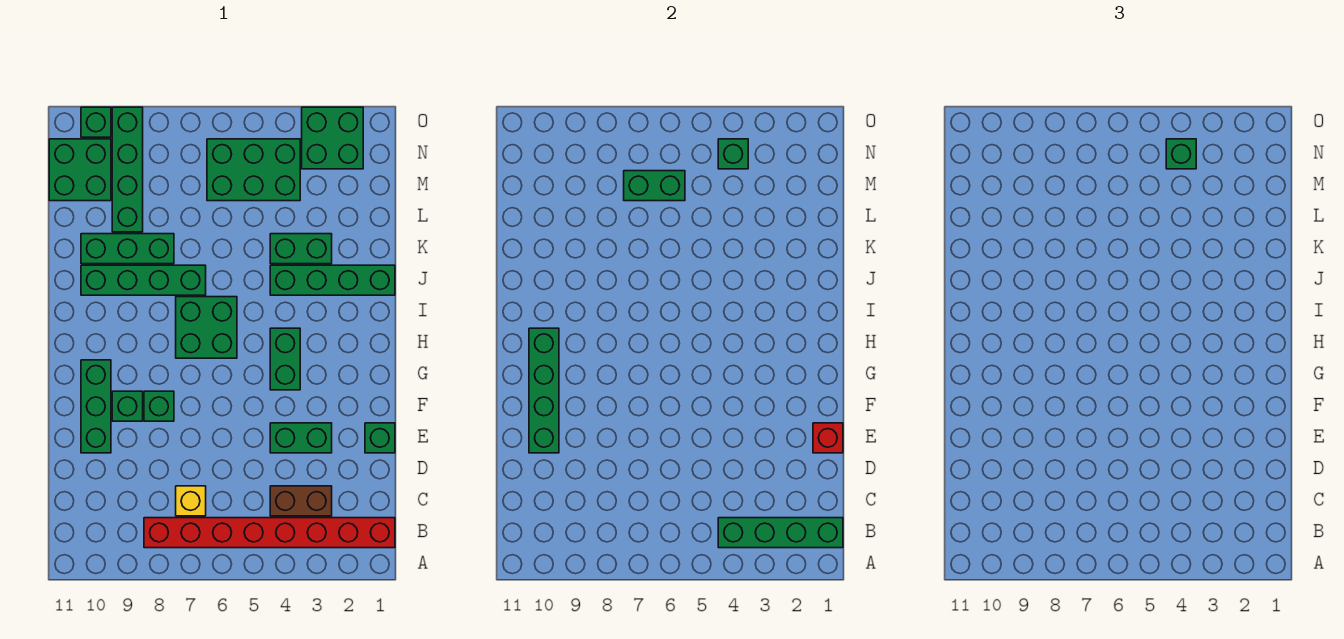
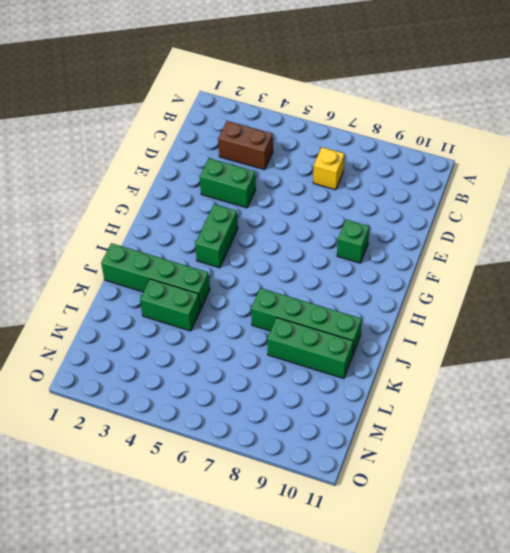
none -> red brick B1:B8 level 1
none -> green brick E1 level 1
none -> green brick E10:G10 level 1

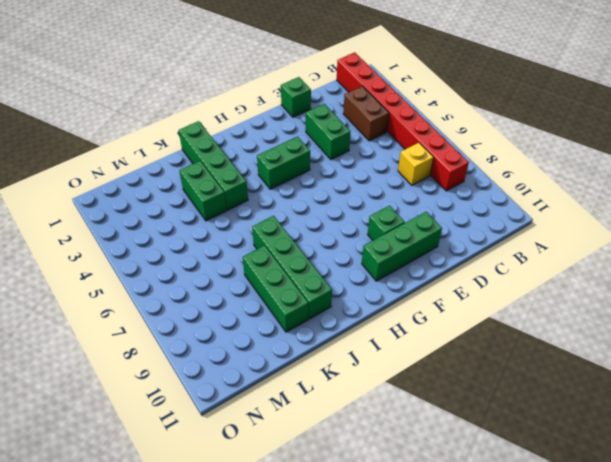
none -> green brick F8 level 1
none -> green brick H6:I7 level 1
none -> green brick L9:O9 level 1

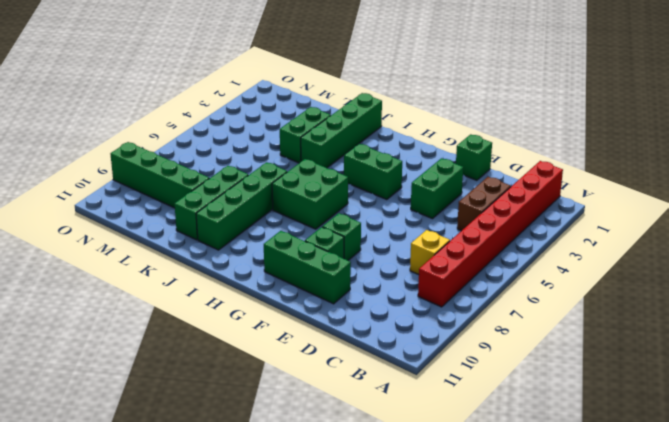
none -> green brick M4:N6 level 1
none -> green brick M10:N11 level 1
none -> green brick N2:O3 level 1

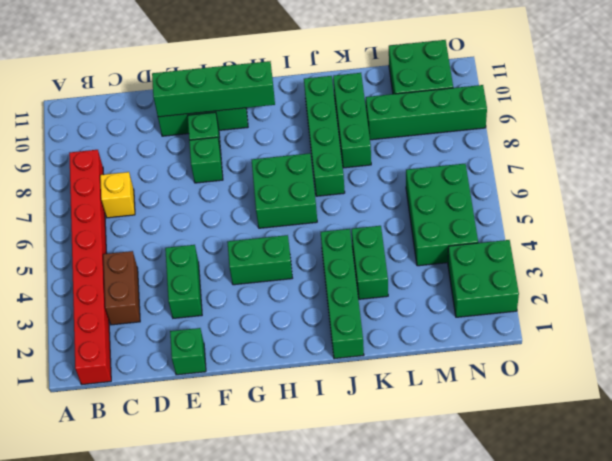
none -> green brick O10 level 1
none -> green brick B1:B4 level 2
none -> red brick E1 level 2

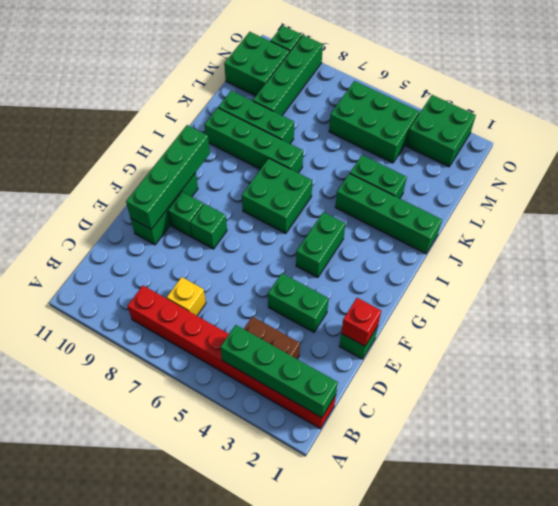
none -> green brick M6:M7 level 2
none -> green brick N4 level 2
none -> green brick N4 level 3

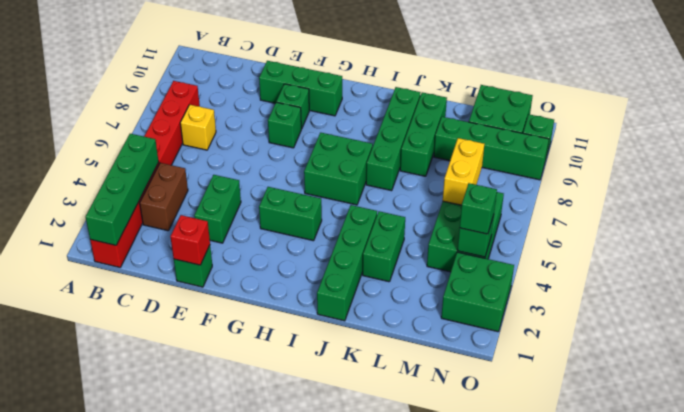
yellow brick M6:M7 level 2 -> green brick M6:M7 level 2
none -> green brick E10:H10 level 2

